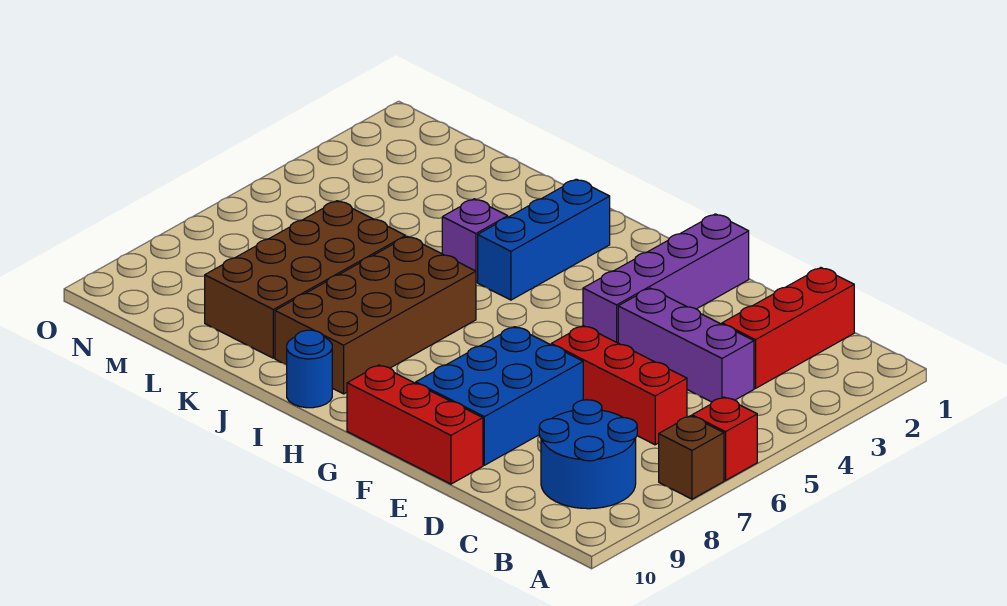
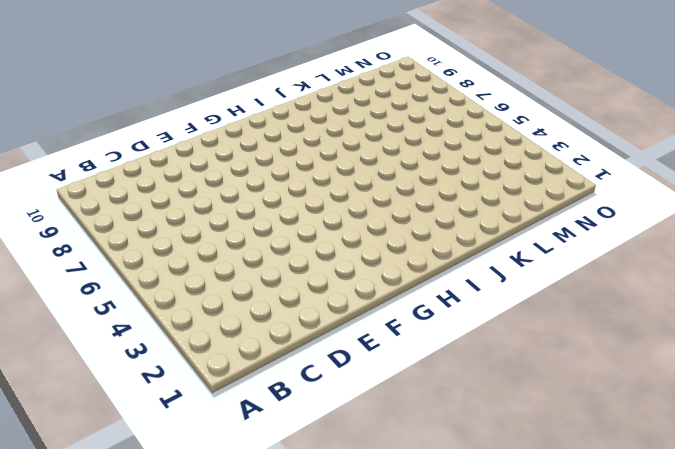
none -> red brick A6 level 1
none -> brown brick A7 level 1
none -> blue round brick B8:C9 level 1

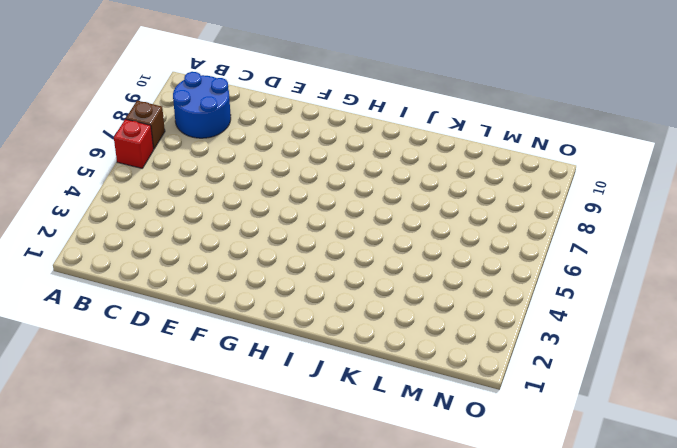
none -> red brick C1:C3 level 1
none -> purple brick C4:E4 level 1
none -> red brick C6:E6 level 1

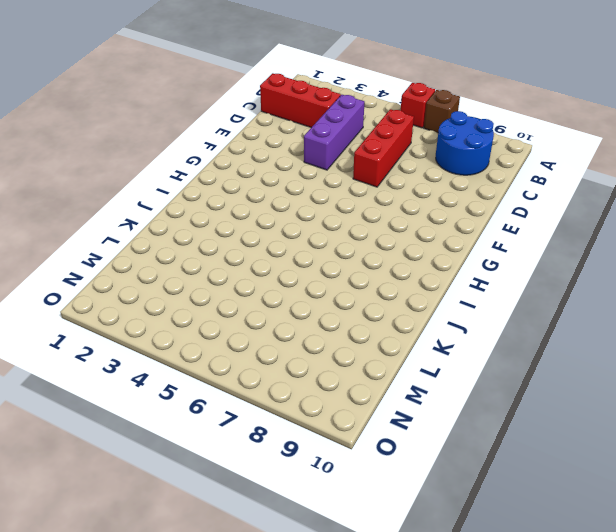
none -> blue brick E7:F9 level 1
none -> red brick E10:G10 level 1
none -> purple brick F1:F4 level 1

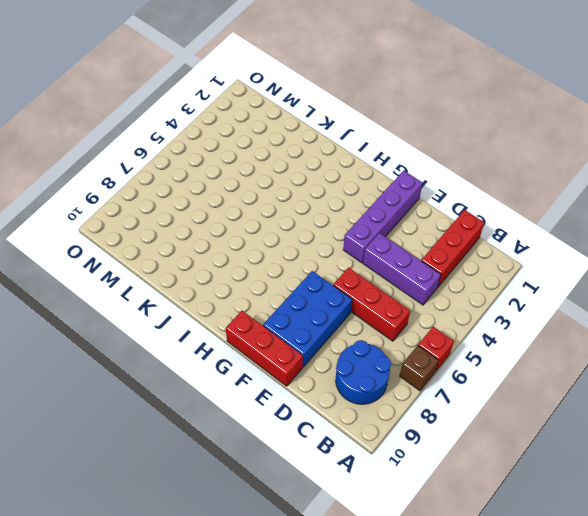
none -> blue brick I2:I4 level 1
none -> brown brick I6:J9 level 1
none -> blue round brick I10 level 1

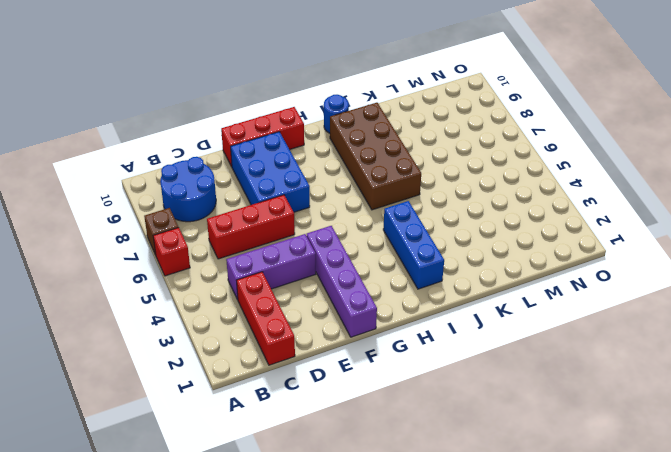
none -> purple brick J4 level 1
none -> brown brick K6:L9 level 1

